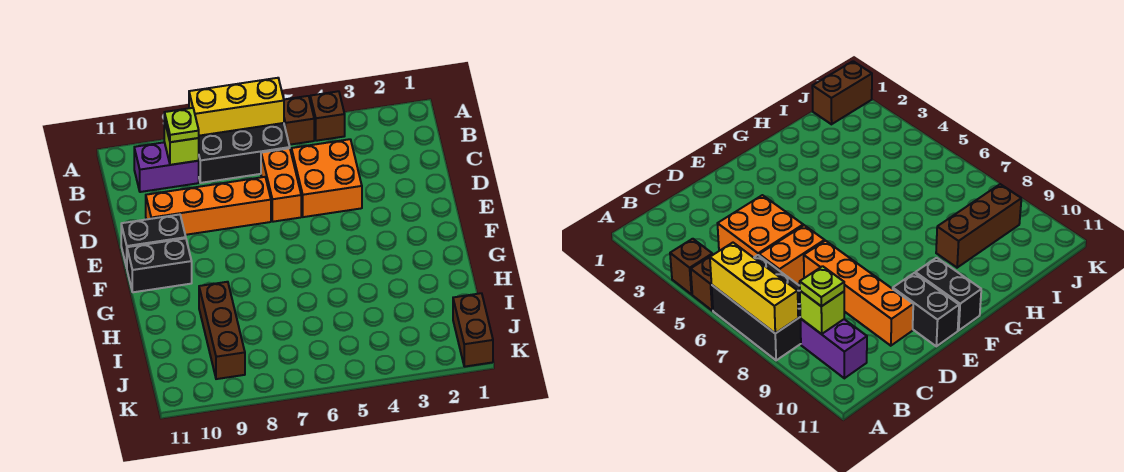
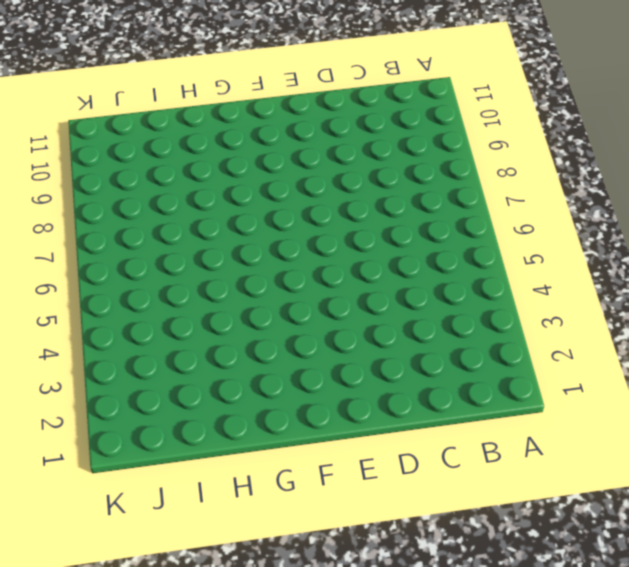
none -> brown brick A4 level 1
none -> brown brick A5 level 1
none -> black brick A6:B8 level 1

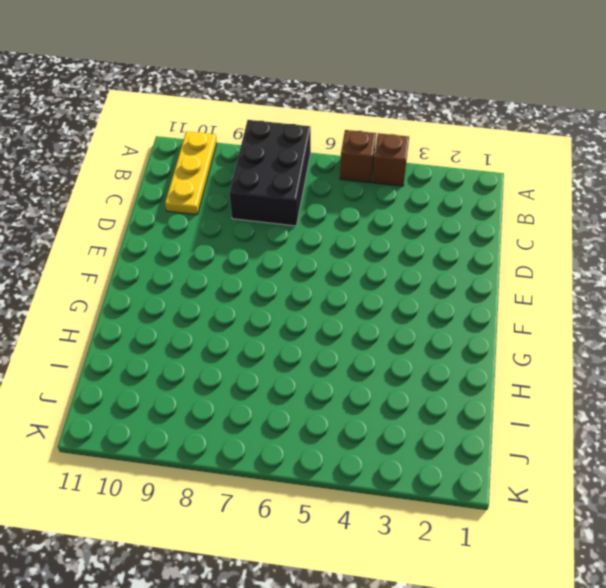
black brick A7:C8 level 1 -> black brick A6:B8 level 1
yellow plate A10:C10 level 1 -> purple brick B9:B10 level 1
none -> orange brick C4:D5 level 1
none -> orange brick C6:D6 level 1
none -> orange brick D7:D10 level 1

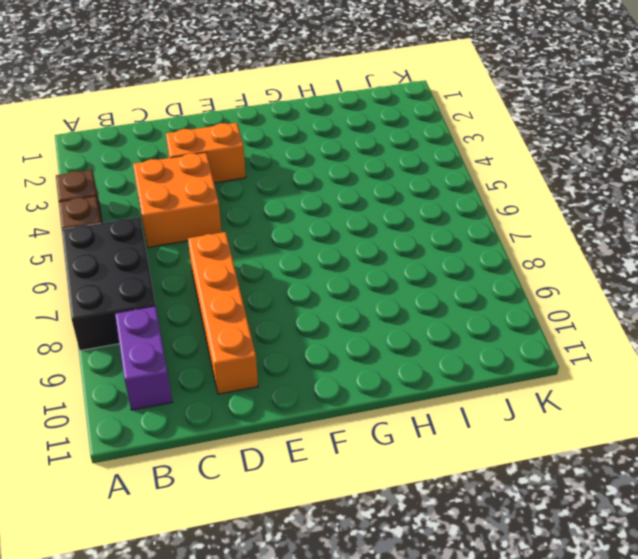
orange brick D3:E3 level 1 -> orange brick C6:D6 level 1
none -> black brick E10:E11 level 1
none -> black brick F10:F11 level 1
none -> brown brick H9:J9 level 1

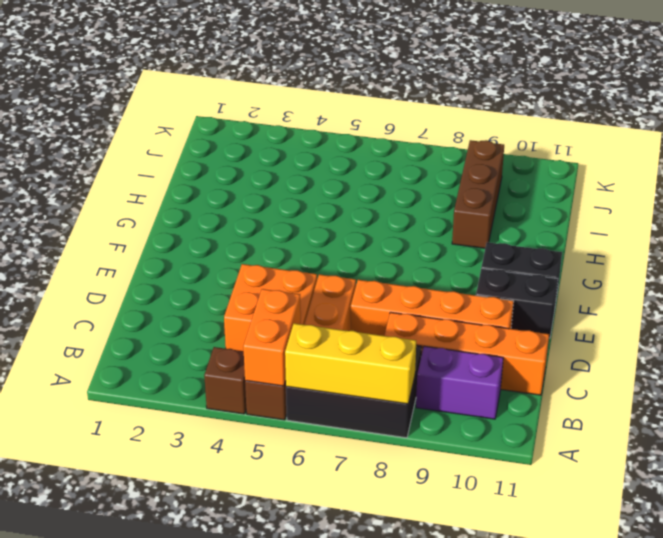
orange brick A5:B5 level 2 -> none
orange brick C8:C11 level 1 -> none
none -> brown brick J1:K1 level 1
none -> lime brick B9 level 2
none -> lime plate B9 level 3

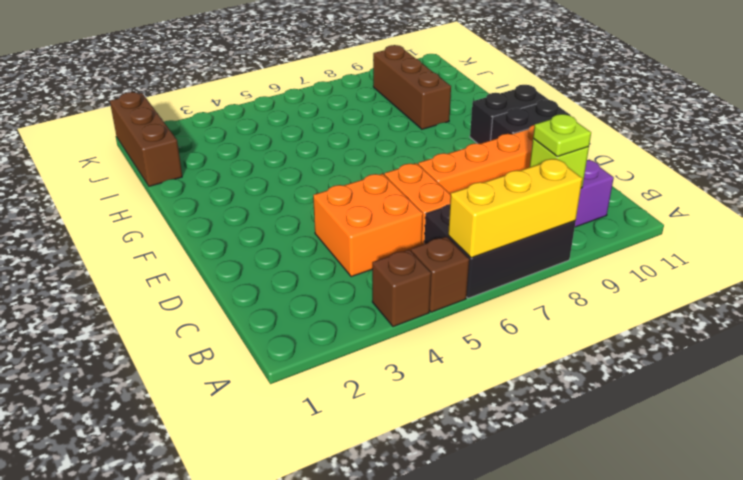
brown brick I1:K1 level 1 -> brown brick J1:K1 level 1

